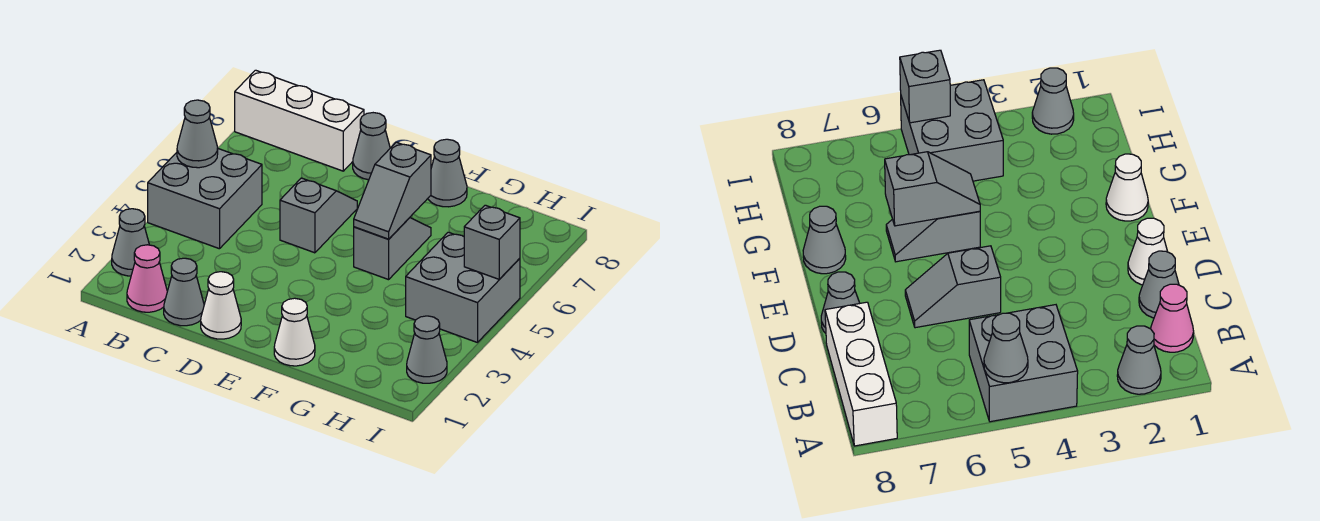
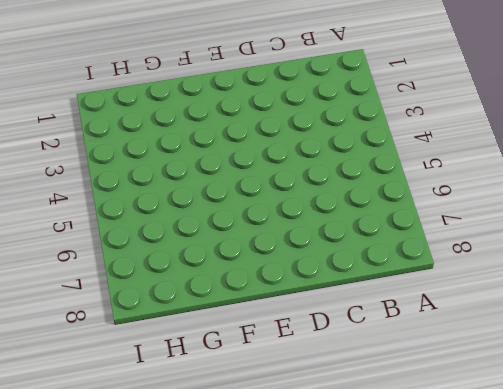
none -> grey cone A2 level 1
none -> grey brick A4:B5 level 1
none -> white brick A8:C8 level 1

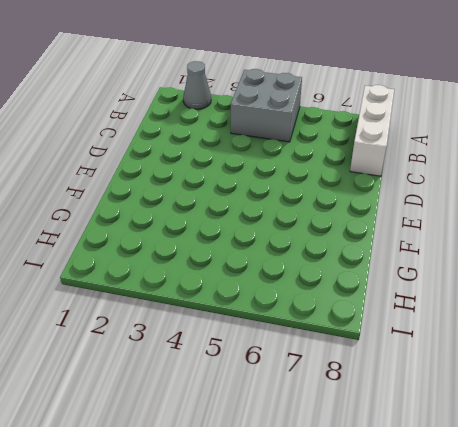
none -> pink cone B1 level 1
none -> grey cone C1 level 1
none -> white cone D1 level 1

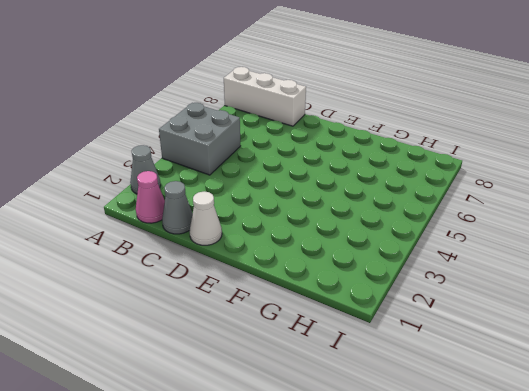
none -> grey slope D5:D6 level 1 top 5
none -> grey cone D8 level 1
none -> white cone F1 level 1

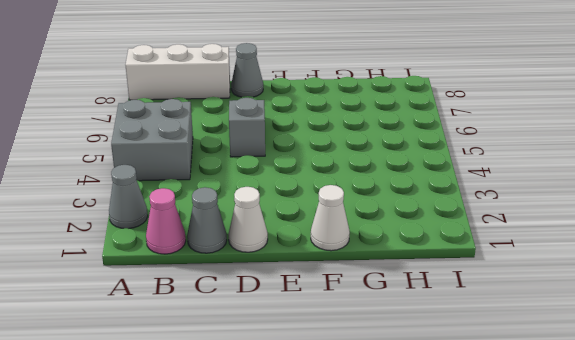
none -> grey slope F5:F6 level 1 top 5
none -> grey cone F8 level 1
none -> grey brick H4:I5 level 1

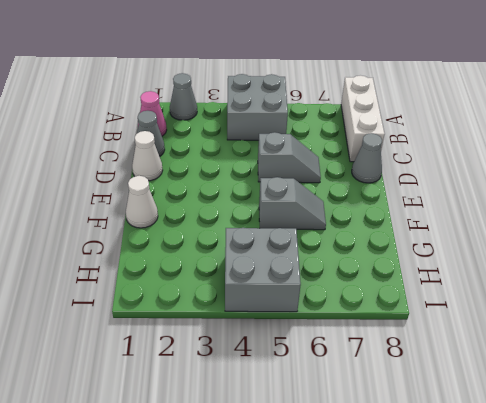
none -> grey cone F8 level 1
none -> grey cone I2 level 1
none -> grey cone A5 level 2

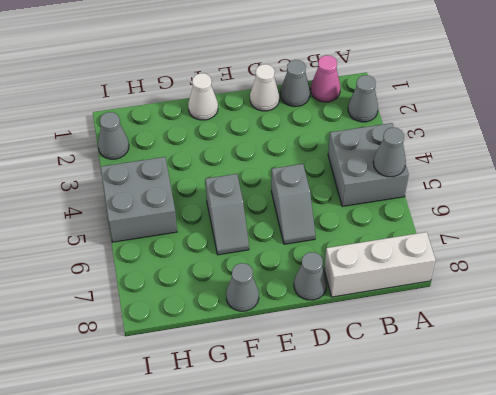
none -> grey slope F5:F6 level 2 top 6
none -> grey brick I5 level 2

